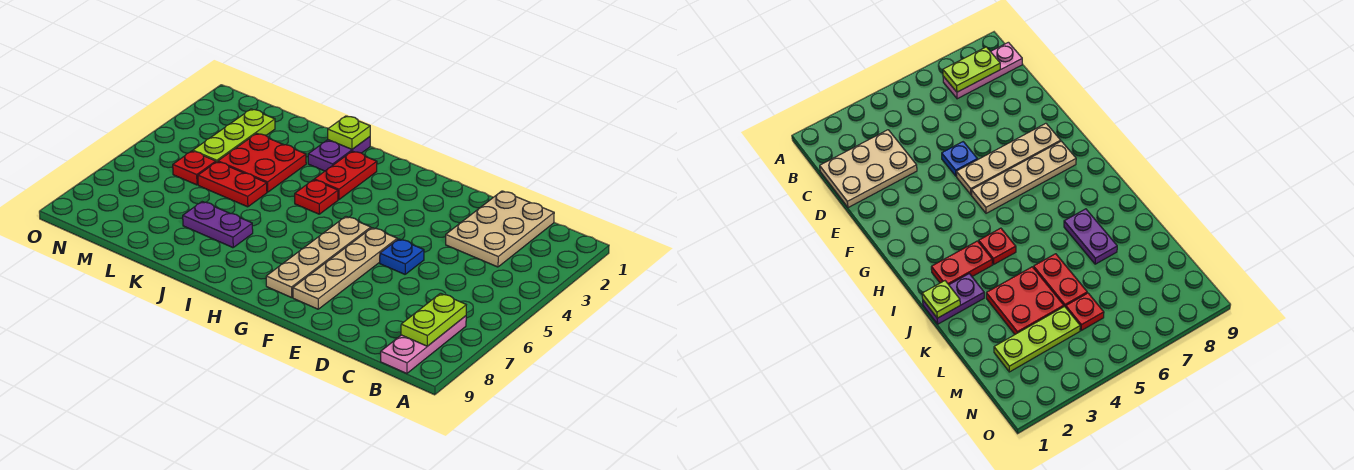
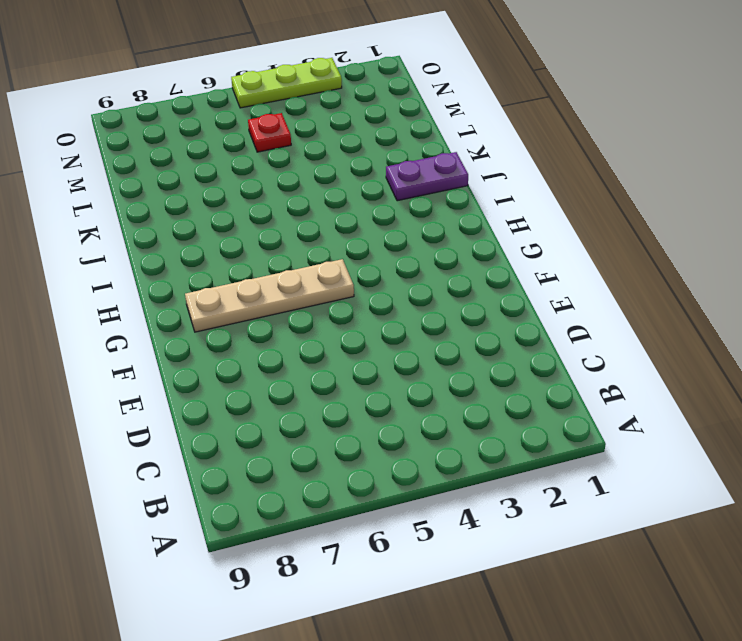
lime plate O3:O5 level 1 -> lime plate M2:M4 level 1
none -> pink plate B7:B9 level 1
none -> tan plate C1:D3 level 1
none -> blue plate E5 level 1

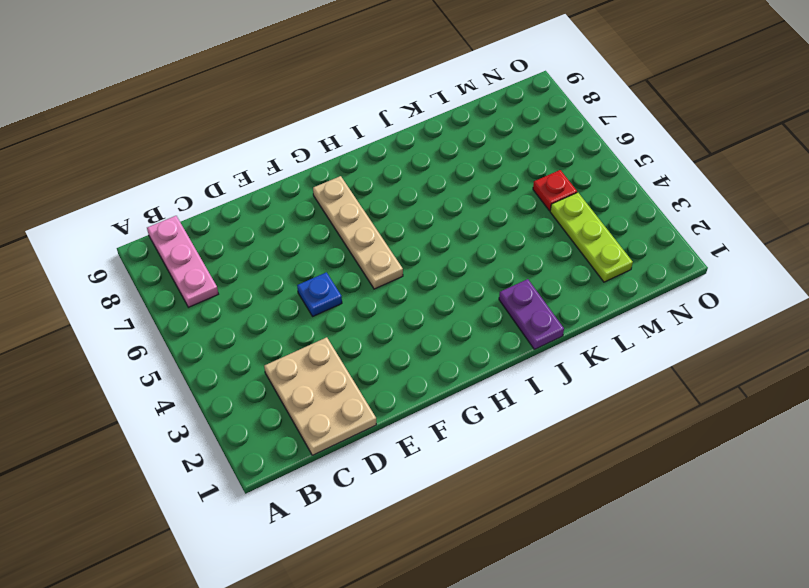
none -> tan plate F5:F8 level 1
none -> red plate I2:I3 level 1
none -> red plate I4 level 1

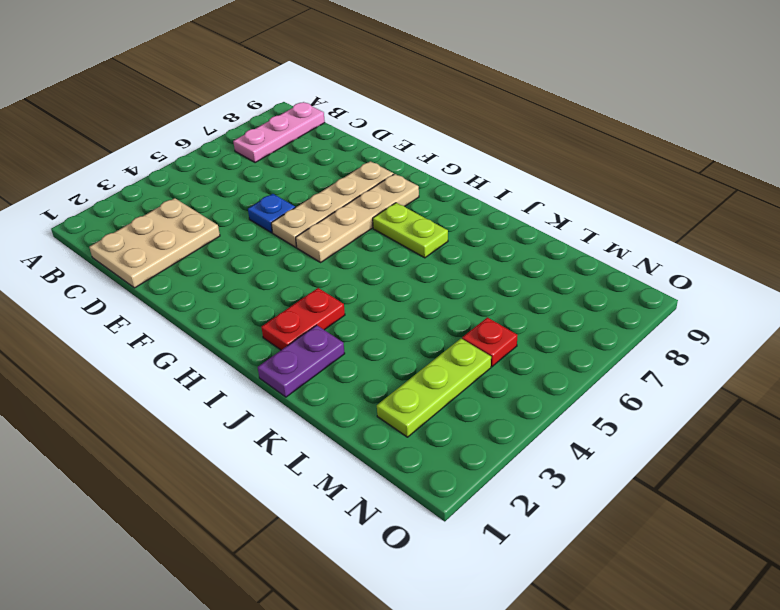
lime plate H7:I7 level 1 -> lime plate B7:B8 level 2
none -> red plate I4 level 1
none -> purple plate J7:K7 level 1
none -> red plate K3:L4 level 1

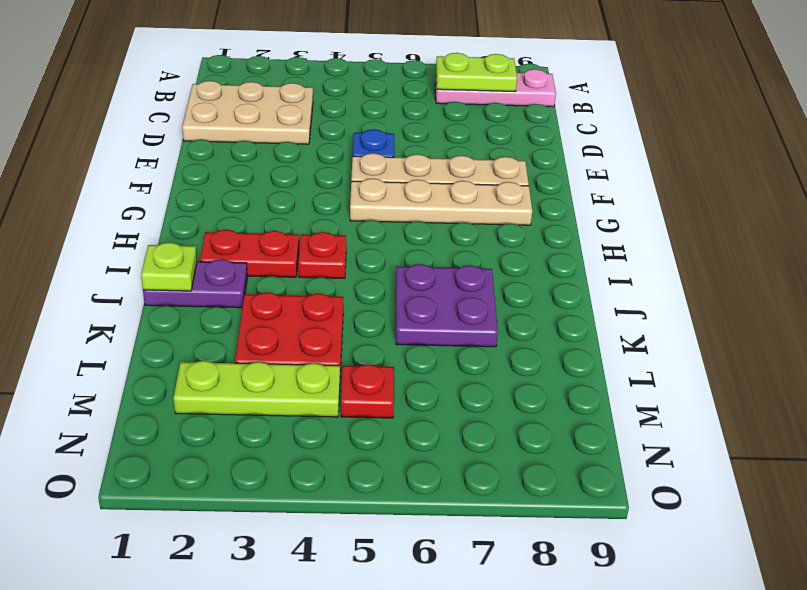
purple plate J6:K7 level 1 -> purple plate J7:K7 level 1
none -> red plate K5:L5 level 1

